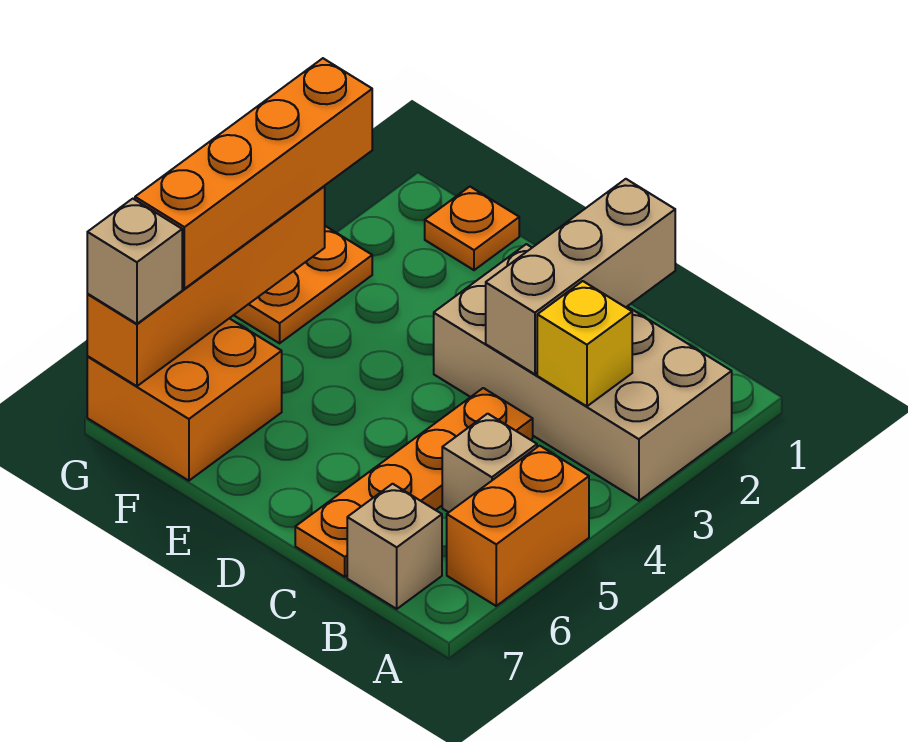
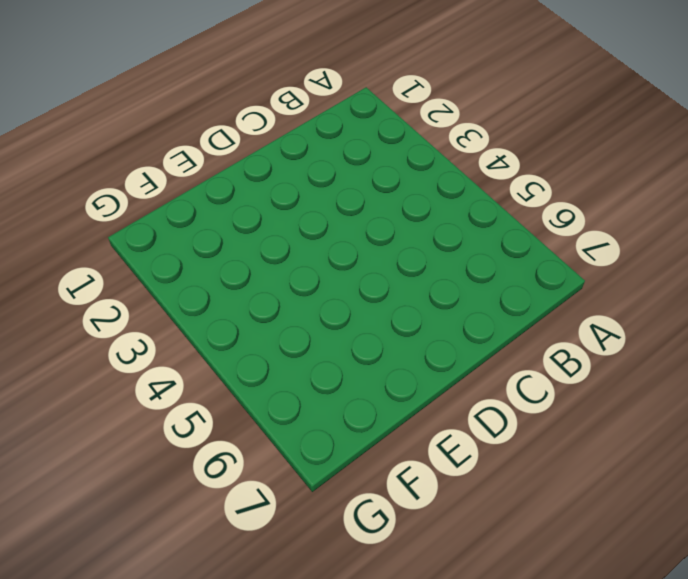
none -> tan brick A2:D3 level 1
none -> orange brick A5:A6 level 1
none -> tan brick B5 level 1

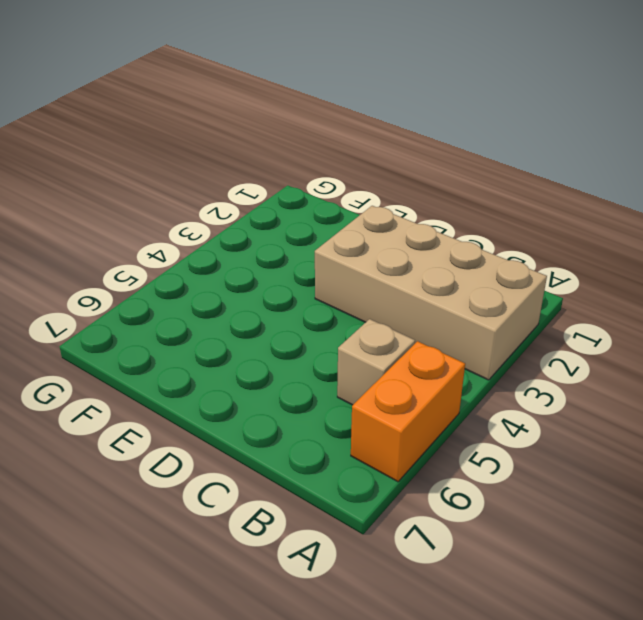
none -> tan brick B7 level 1
none -> orange plate C4:C7 level 1
none -> orange plate F1 level 1

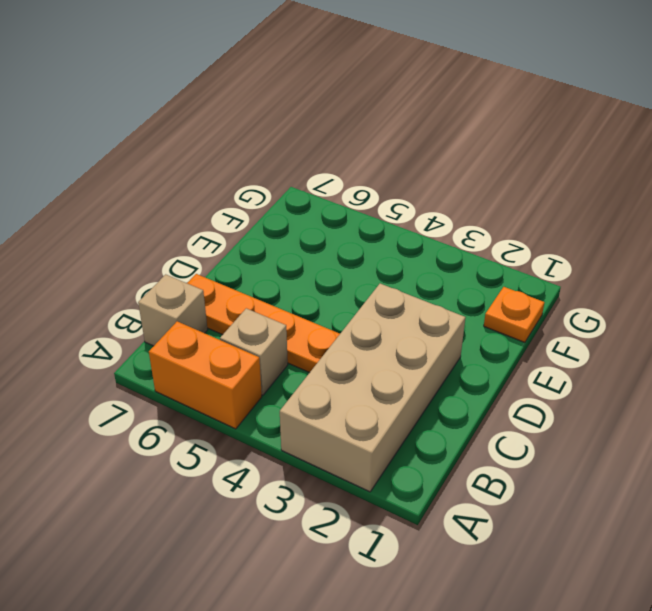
none -> orange brick F6:G7 level 1
none -> orange plate G3:G4 level 1
none -> yellow brick B3 level 2

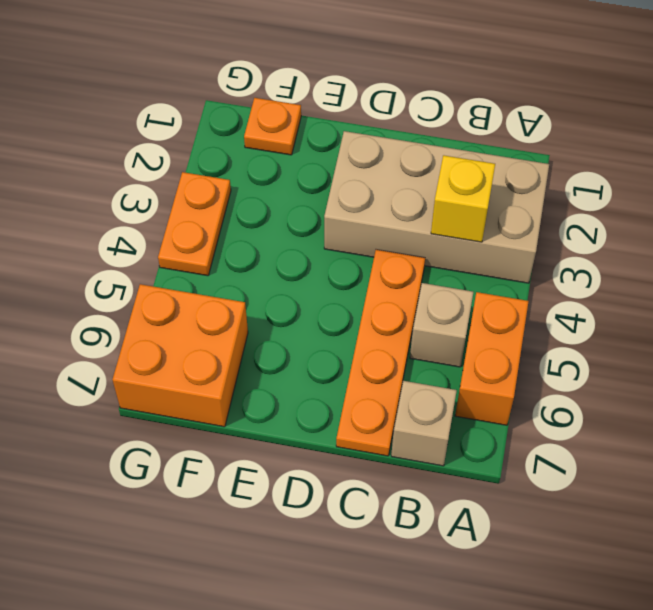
none -> tan brick C1:C3 level 2
none -> orange brick G4:G7 level 2
none -> orange brick G3:G6 level 3

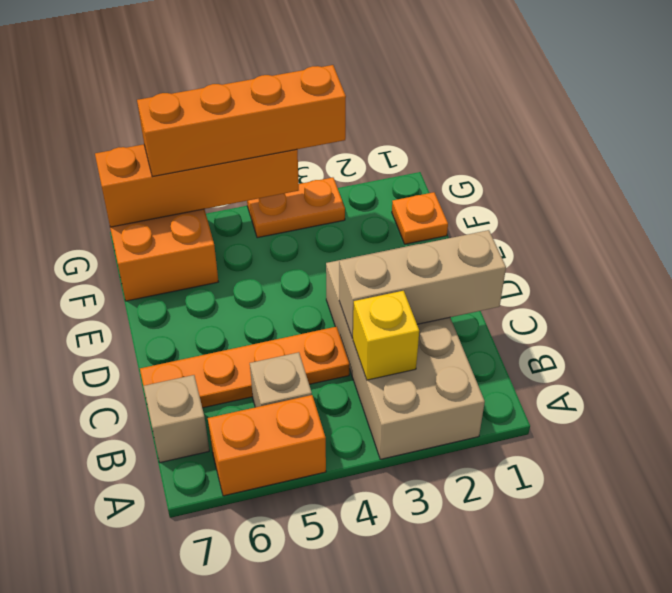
none -> tan brick G7 level 3

